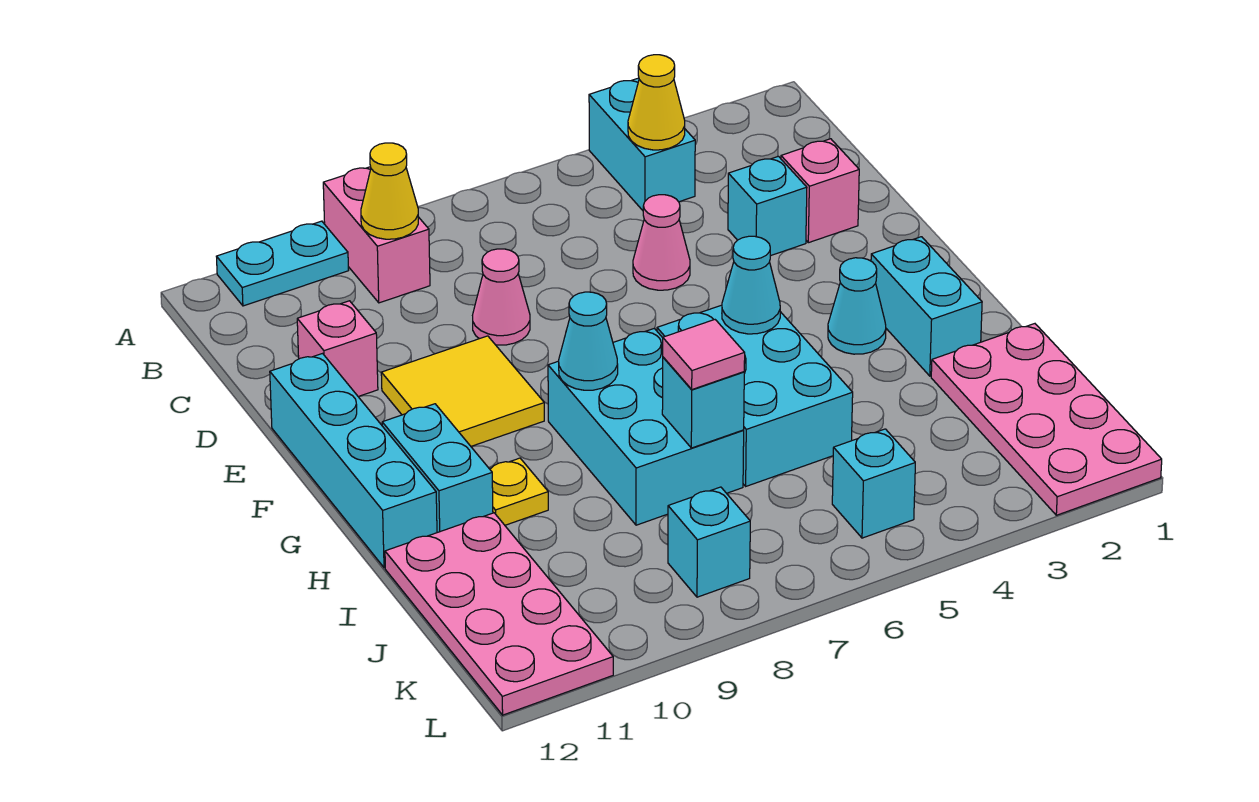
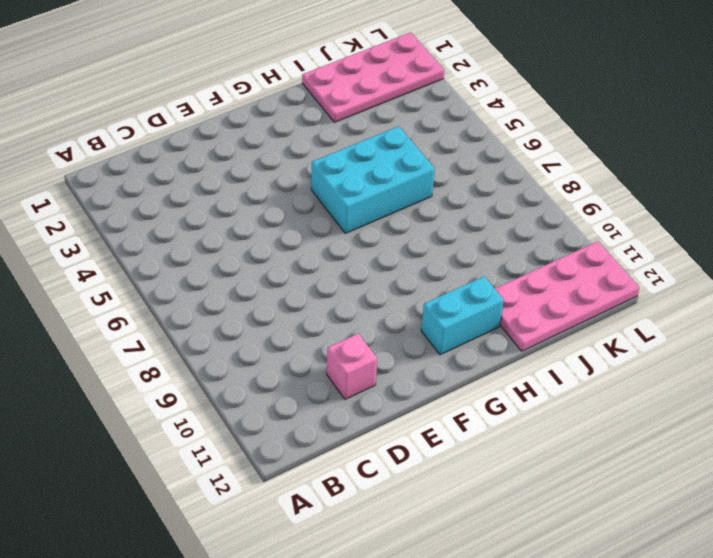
none -> cyan brick A4:B4 level 1
none -> pink brick A9:B9 level 1
none -> cyan plate A10:A11 level 1

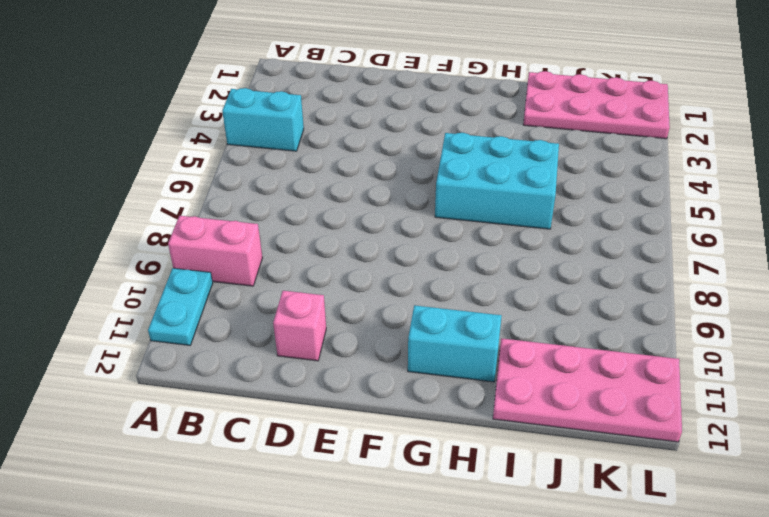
none -> pink brick D2 level 1
none -> cyan brick D3 level 1
none -> pink cone D5 level 1

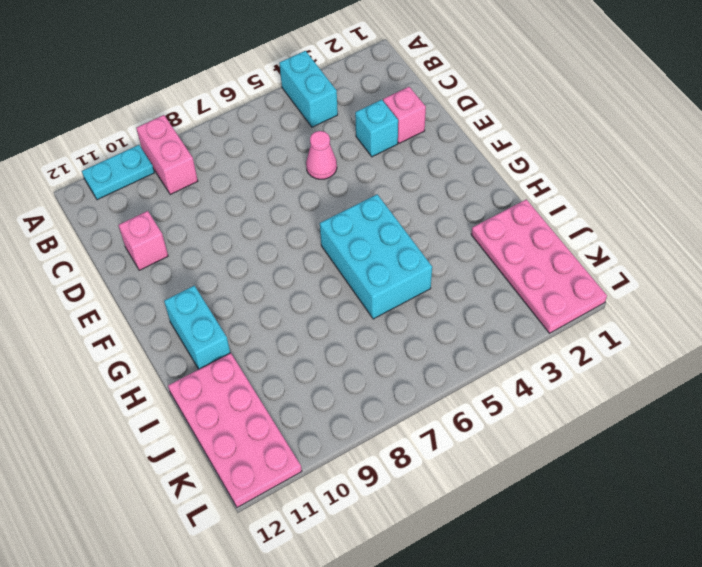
none -> pink cone D8 level 1
none -> yellow tile E9:F10 level 1
none -> cyan brick E12:H12 level 1

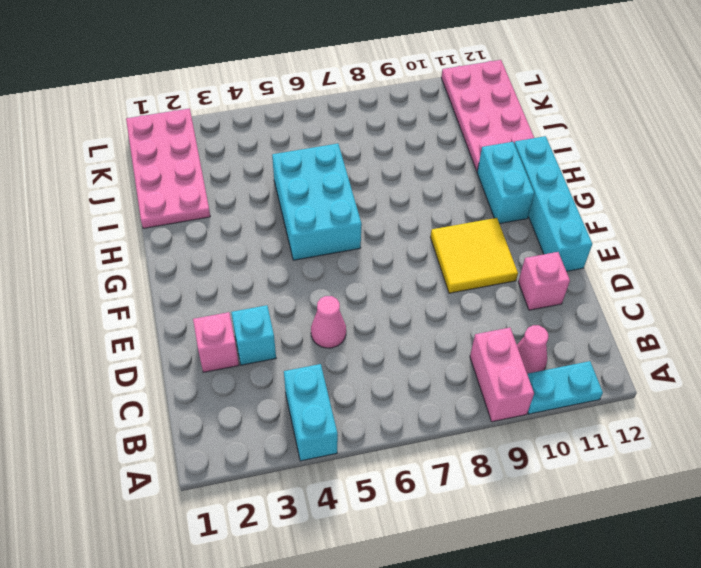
pink cone B10 level 1 -> pink cone D8 level 1
none -> cyan brick G2:H2 level 1
none -> cyan cone G3 level 1
none -> cyan brick G7:I8 level 1

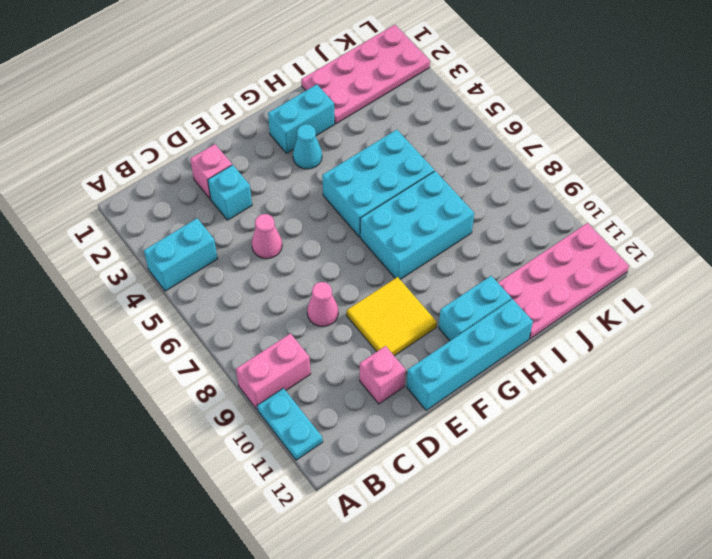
none -> yellow plate H10 level 1
none -> cyan brick K5 level 1
none -> cyan brick K8 level 1

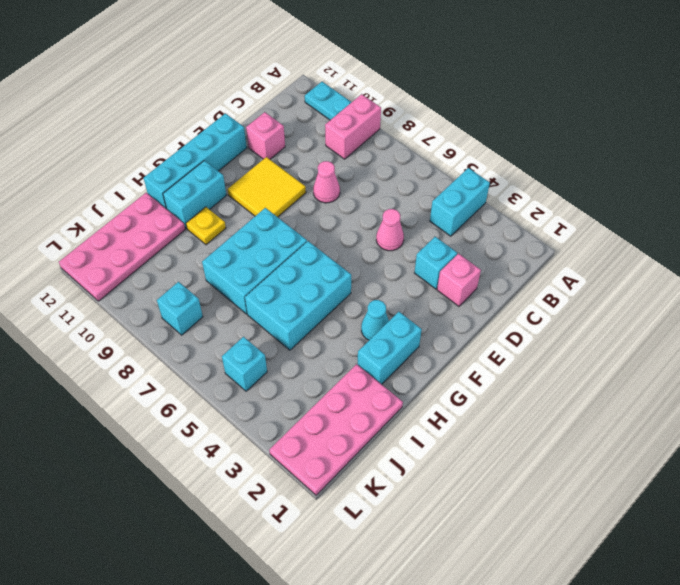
none -> yellow cone B4 level 2
none -> yellow cone B9 level 2
none -> cyan cone G5 level 2

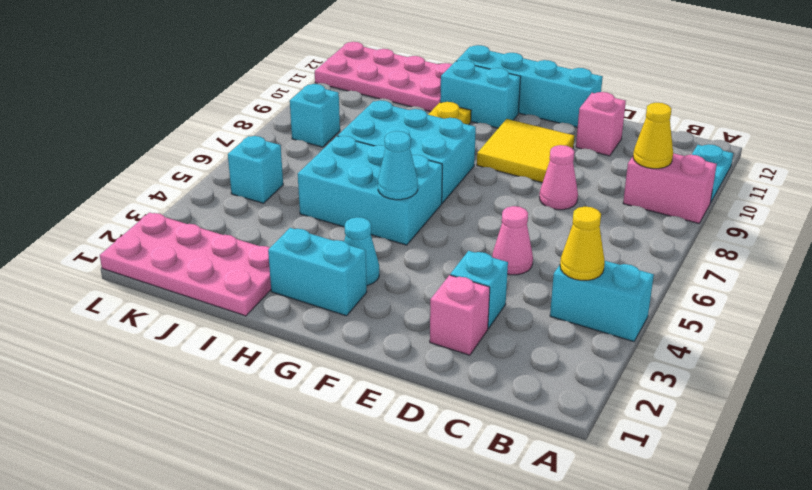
none -> cyan cone G8 level 2
none -> cyan brick I7 level 2
none -> pink tile I7 level 3

